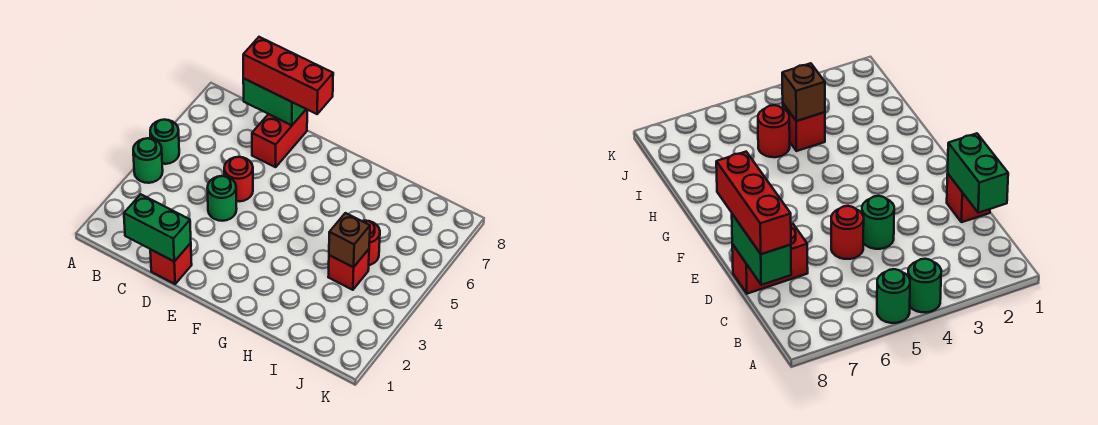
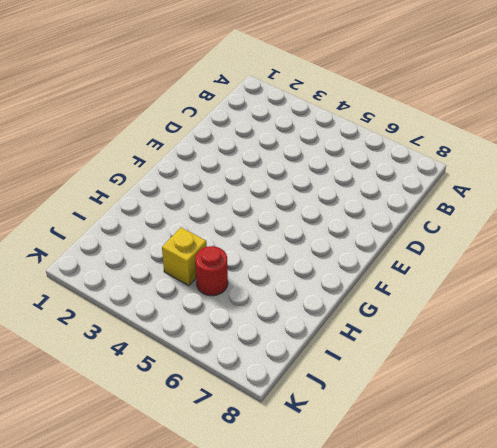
yellow brick I4 level 1 -> red brick I4 level 1
none -> green round brick A4 level 1
none -> green round brick A5 level 1
none -> red brick D1 level 1

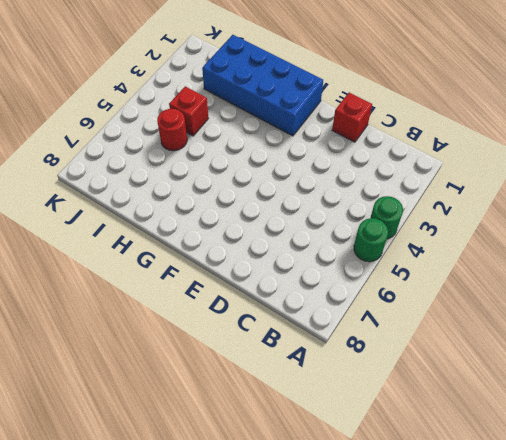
blue brick F1:I2 level 1 -> none
none -> green round brick D4 level 1
none -> red round brick D5 level 1
none -> red brick D7:D8 level 1

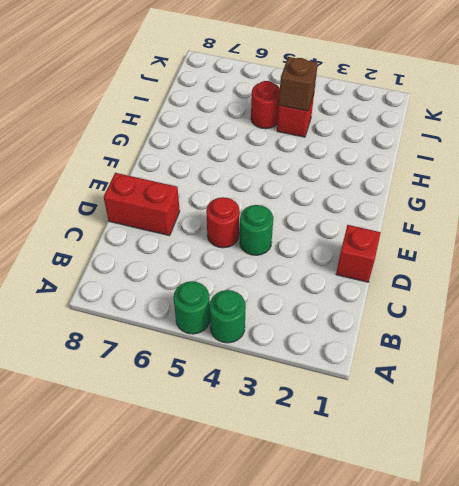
none -> green brick C1:D1 level 2
none -> green brick C8:D8 level 2
none -> red brick C8:E8 level 3

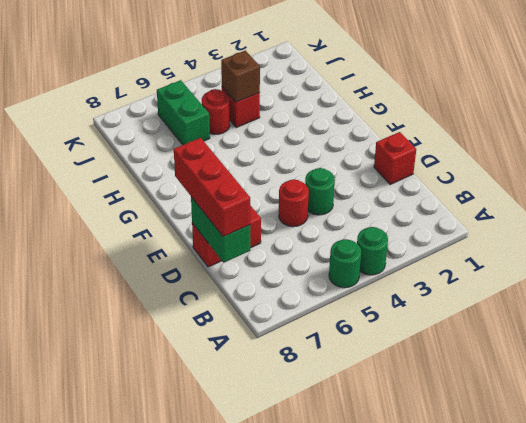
green brick I6:J6 level 1 -> green brick C1:D1 level 2

